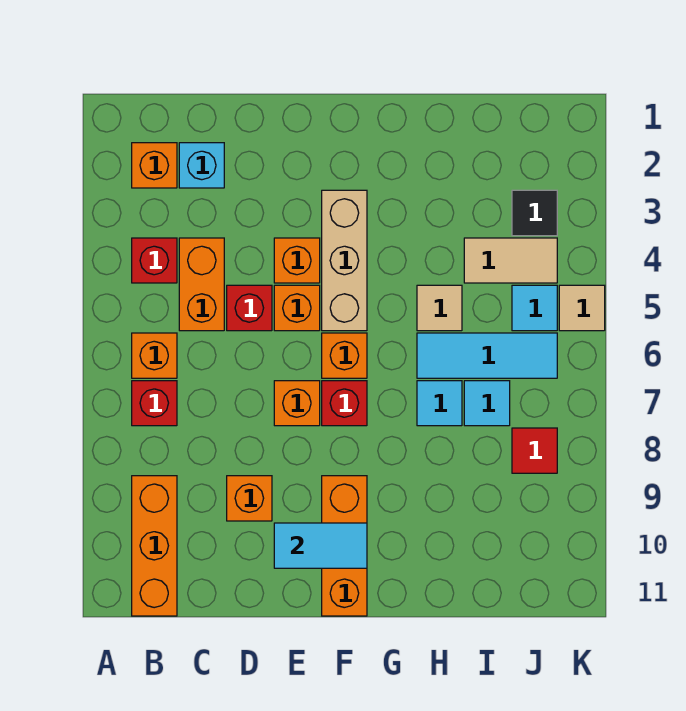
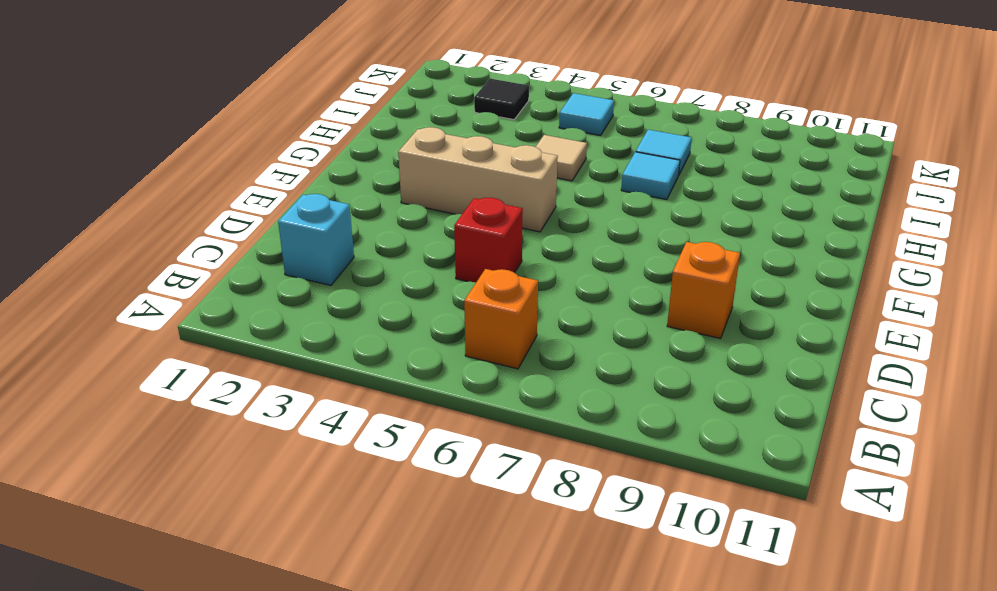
none -> orange brick B2 level 1
none -> red brick B4 level 1
none -> red brick B7 level 1

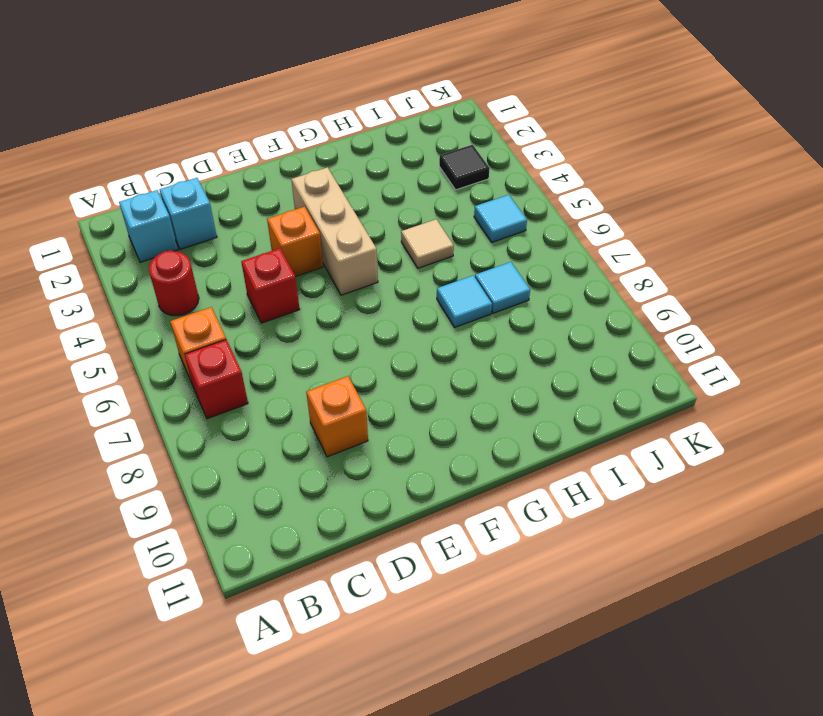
cyan brick B2 level 1 -> orange brick B2 level 1
red round brick B4 level 1 -> red brick B4 level 1
none -> orange brick B9:B11 level 1
none -> orange brick C4:C5 level 1
none -> orange brick E5 level 1

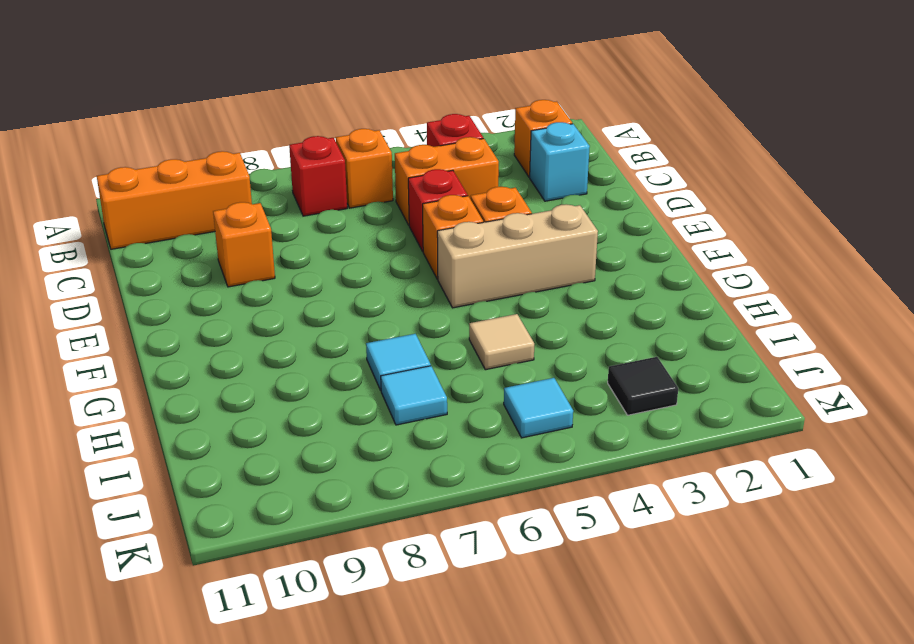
none -> orange brick E7 level 1
none -> orange brick F6 level 1
none -> red brick F7 level 1

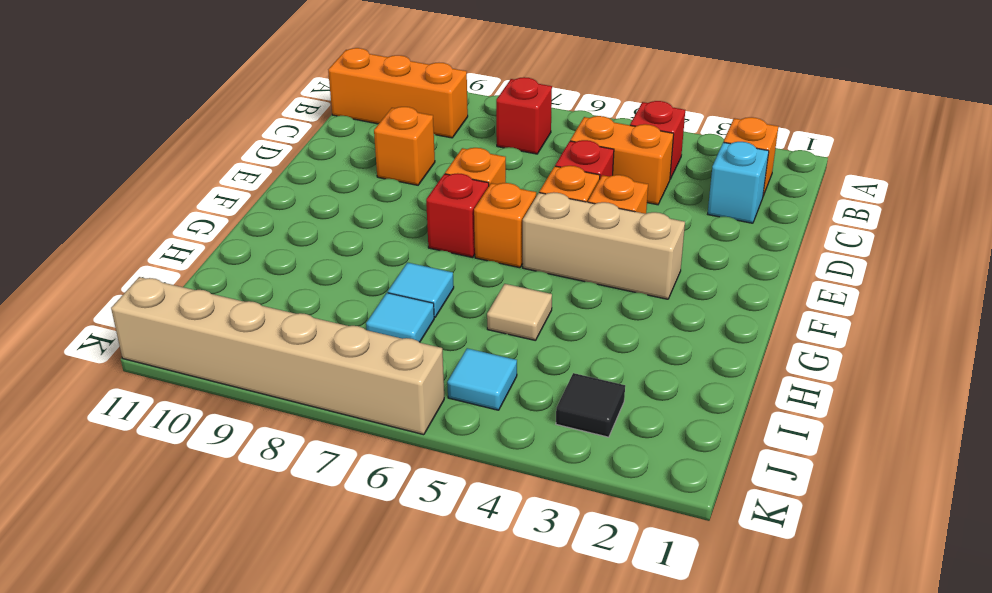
tan brick K6:K11 level 1 -> none
none -> orange brick B6 level 1
none -> orange brick F9:F11 level 1
none -> cyan tile H6:J6 level 1

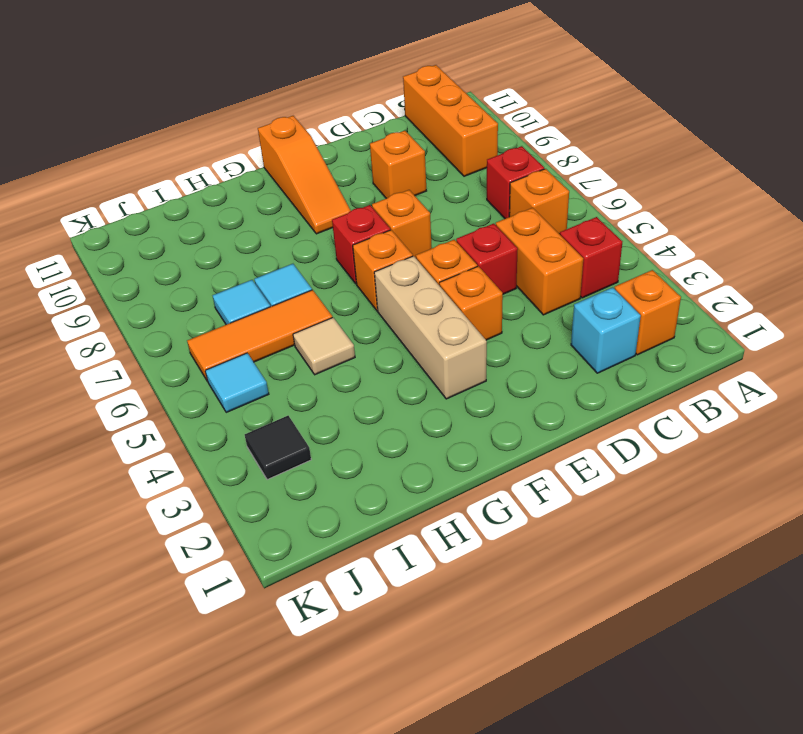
orange slope F9:F11 level 1 top 11 -> orange brick F9:F11 level 1
orange tile H6:J6 level 1 -> cyan tile H6:J6 level 1
none -> tan tile I4:J4 level 1
none -> red tile J8 level 1
none -> tan tile K5 level 1

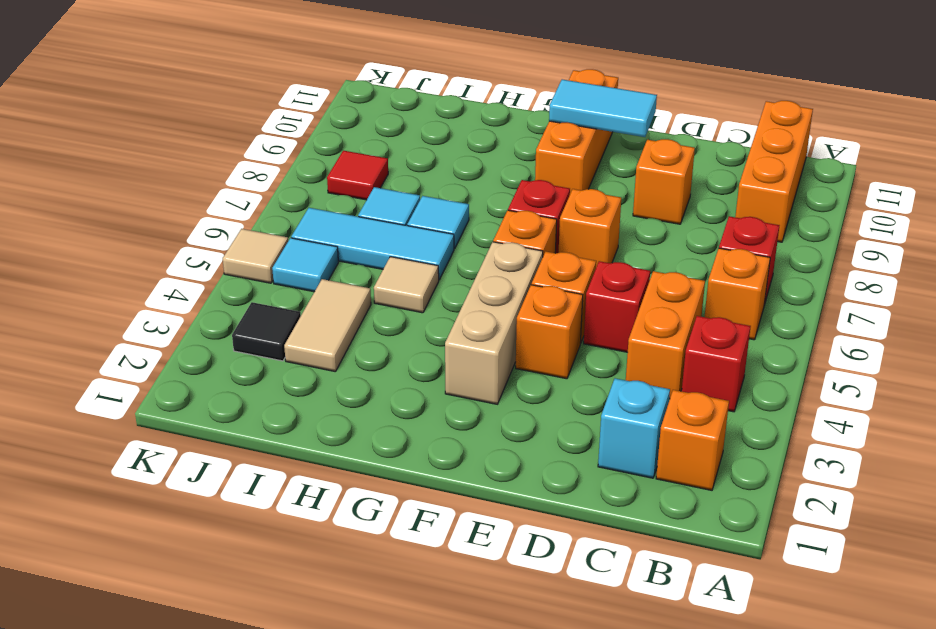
tan tile I3:I4 level 1 -> tan tile I4:J4 level 1

